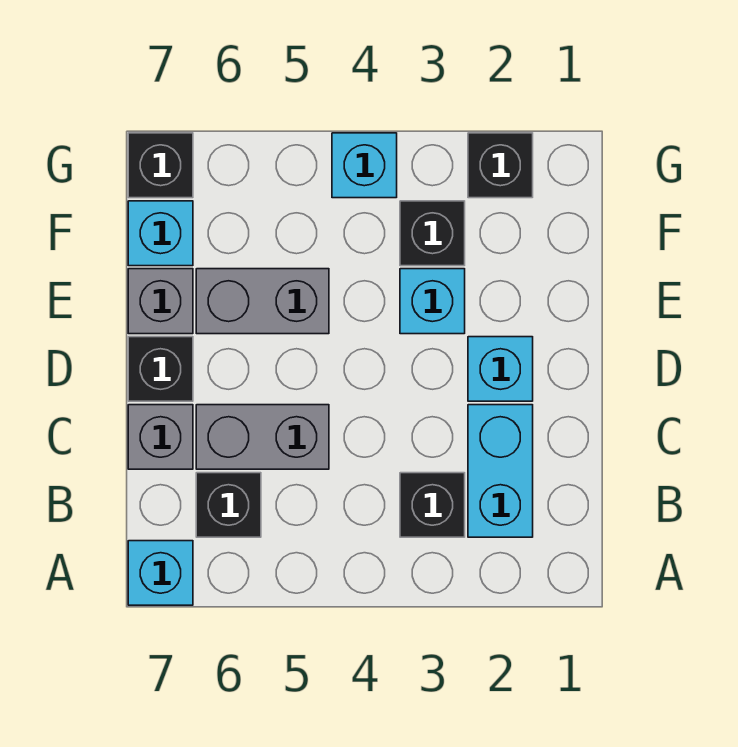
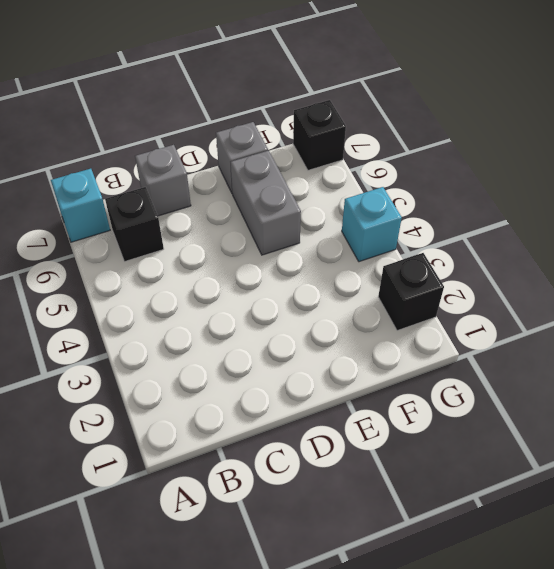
none -> cyan brick B2:C2 level 1
none -> black brick B3 level 1
none -> grey brick C5:C6 level 1

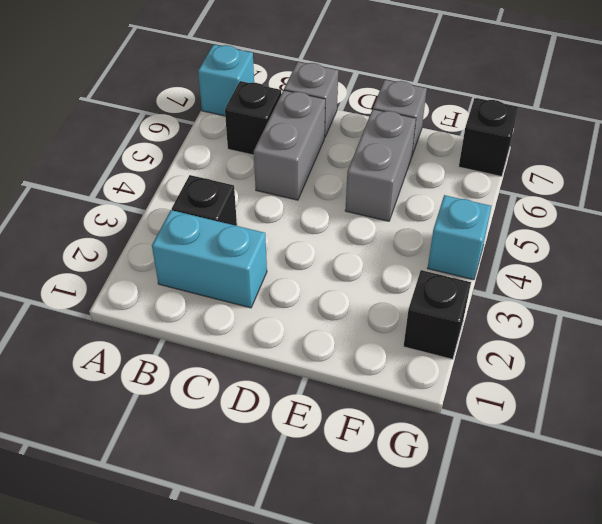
none -> cyan brick D2 level 1
none -> black brick D7 level 1
none -> cyan brick E3 level 1

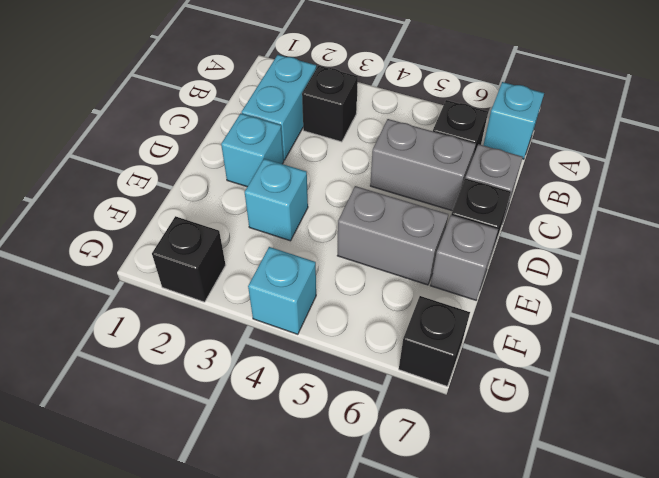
none -> black brick F3 level 1
none -> cyan brick F7 level 1

